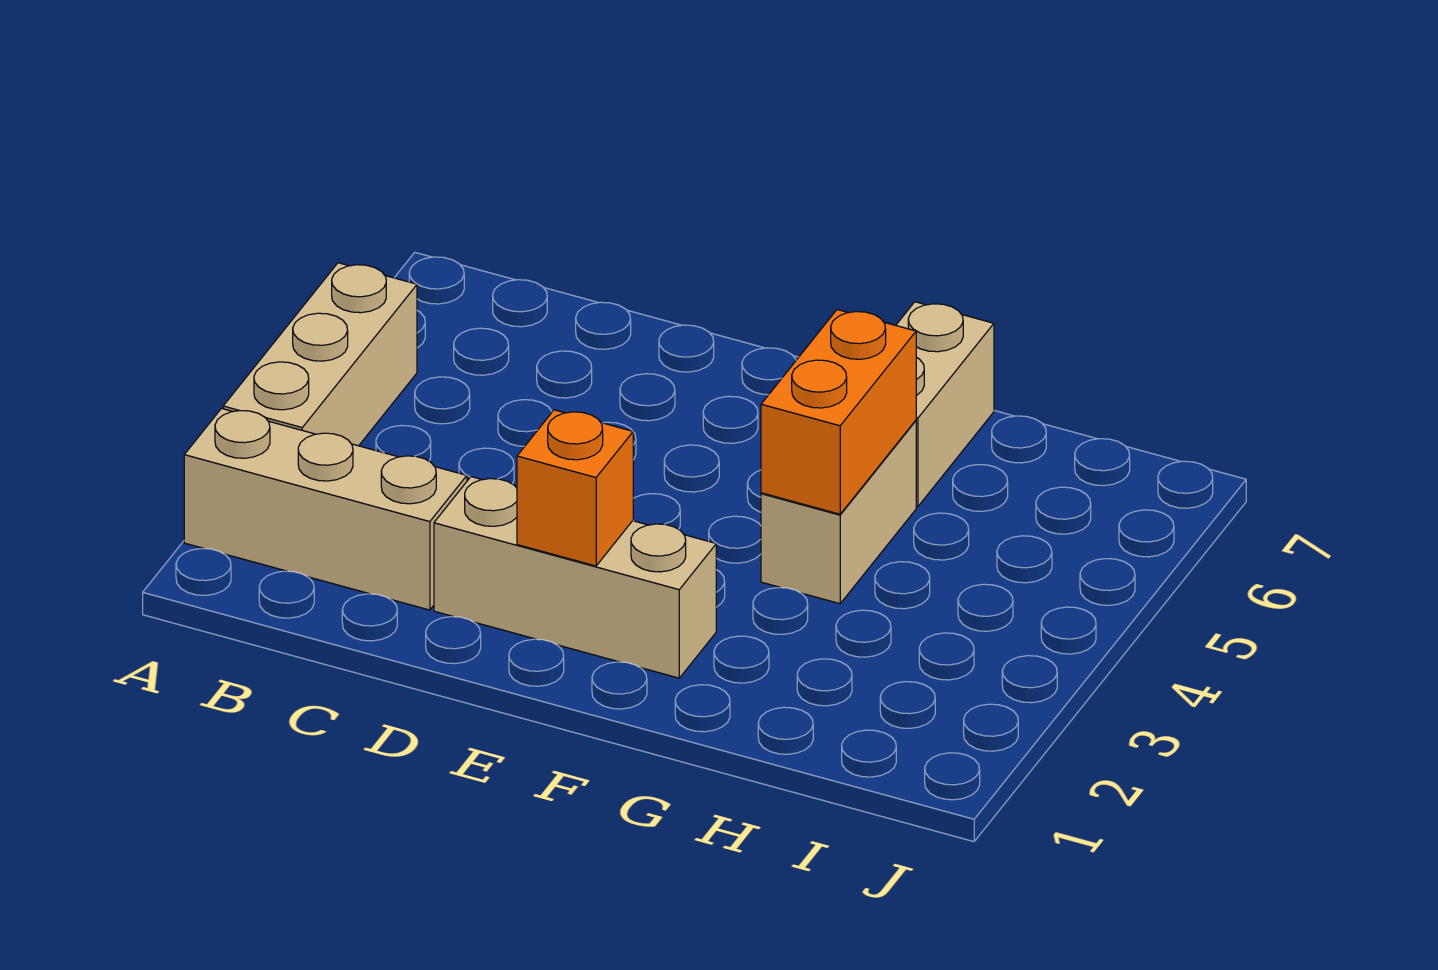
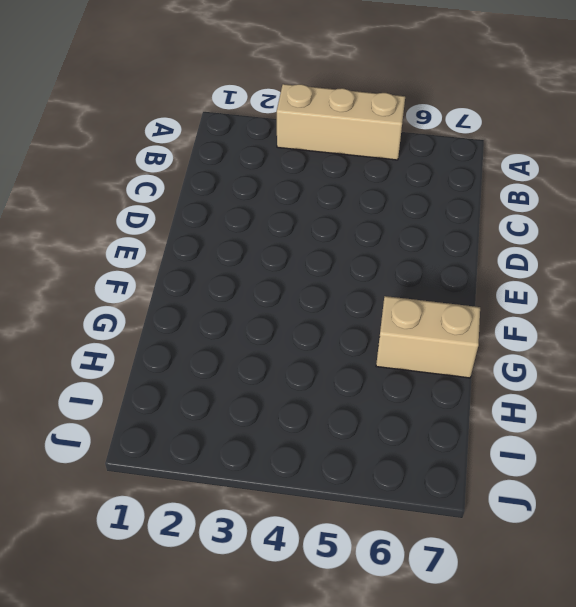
none -> tan brick A2:C2 level 1
none -> tan brick D2:F2 level 1

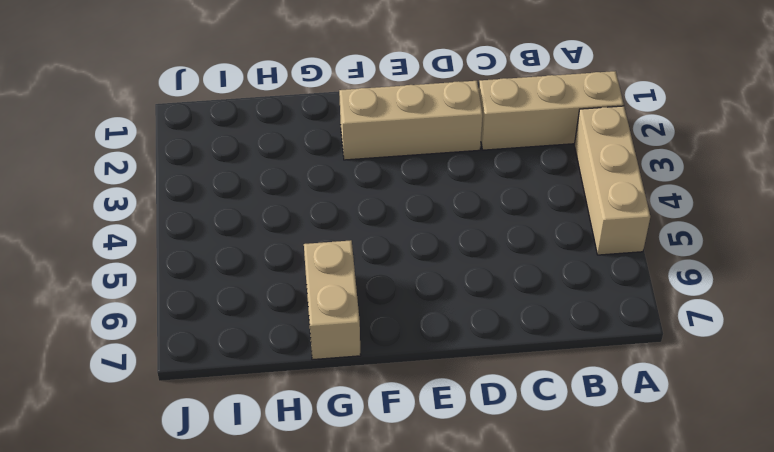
none -> tan brick G4:G5 level 1
none -> orange brick E2 level 2

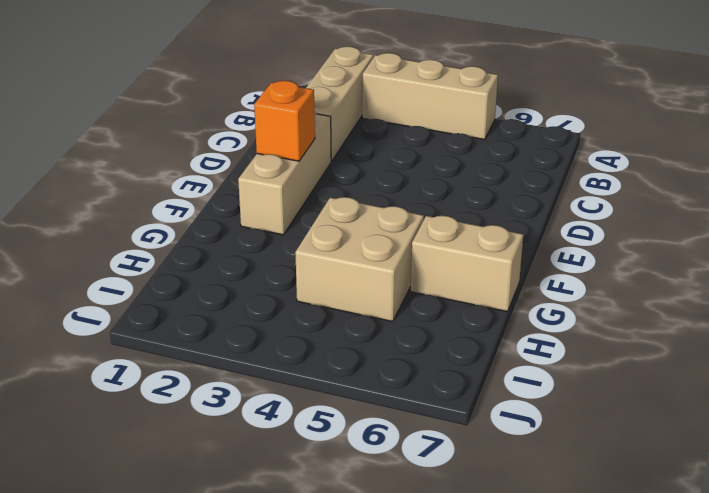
tan brick G4:H5 level 1 -> tan brick G4:G5 level 1
none -> orange brick G4:G5 level 2

